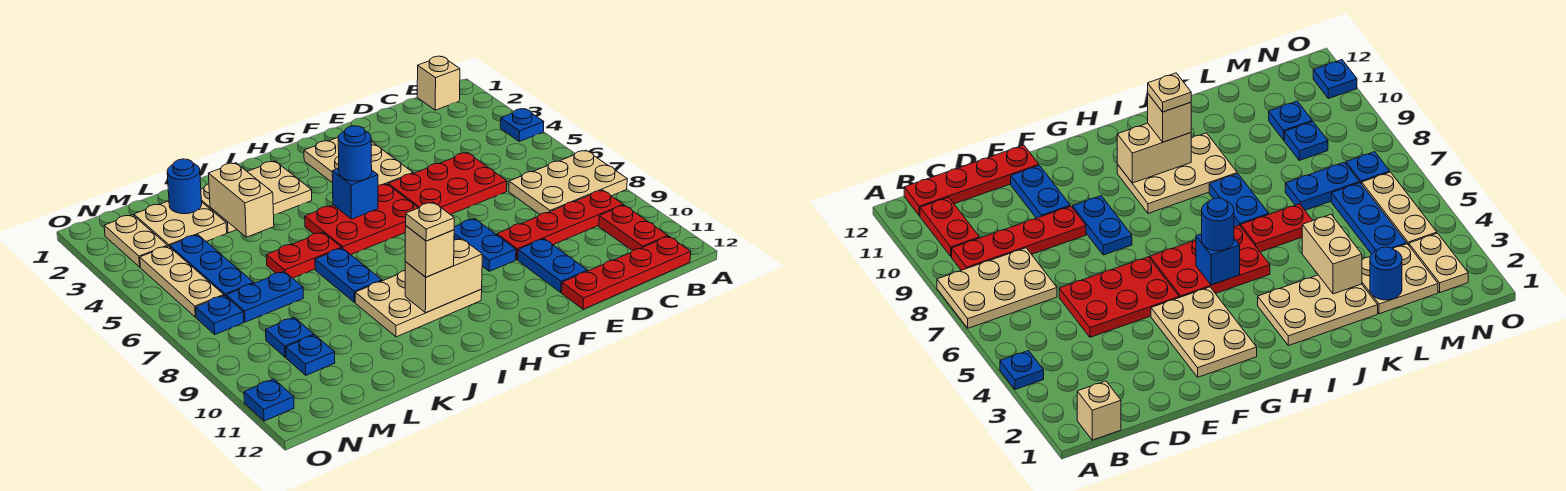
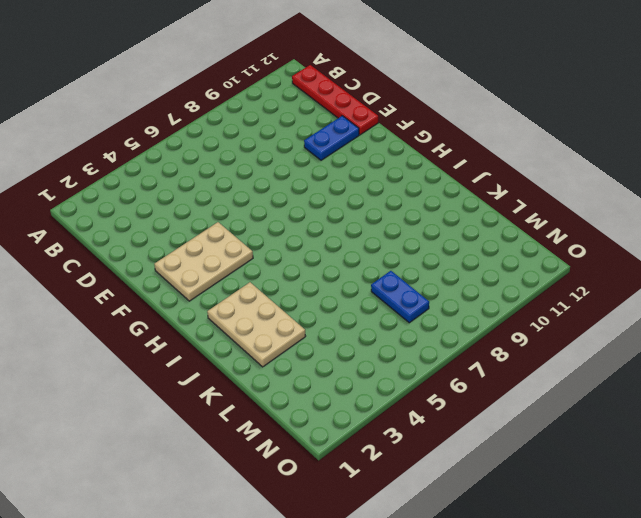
none -> blue plate A4 level 1
none -> tan plate A7:C8 level 1
none -> tan brick B1 level 1
none -> red plate B9:E9 level 1

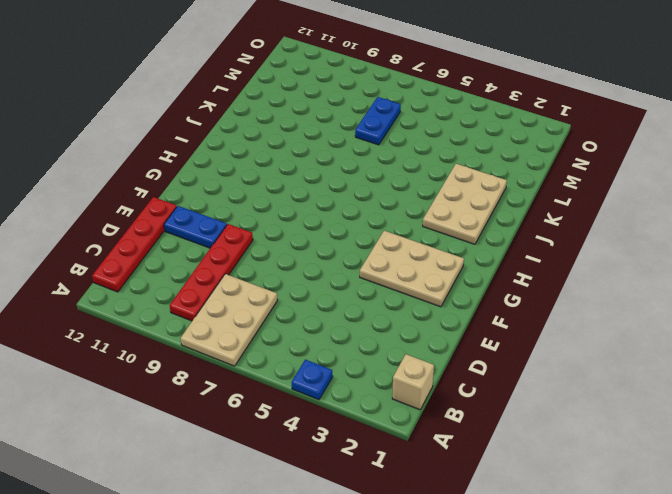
none -> red plate B10:B11 level 1
none -> red plate D5:F6 level 1
none -> blue plate F8:F9 level 1
none -> red plate G5:I6 level 1

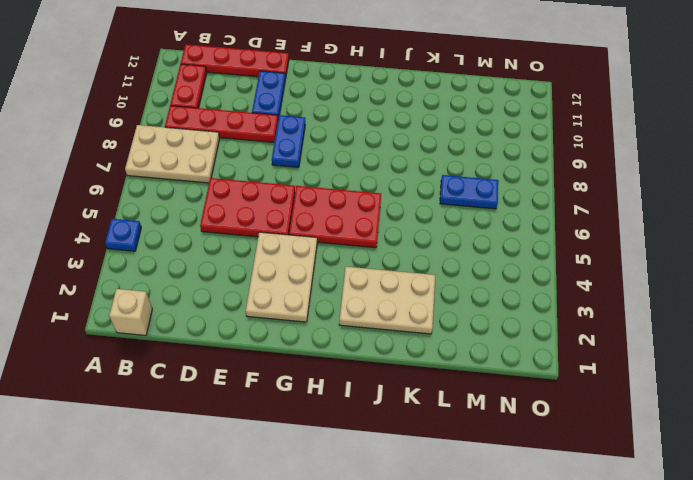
none -> tan plate H9:J10 level 1
none -> red plate J6:K6 level 1
none -> blue plate J7:J8 level 1
none -> tan plate L2:M3 level 1

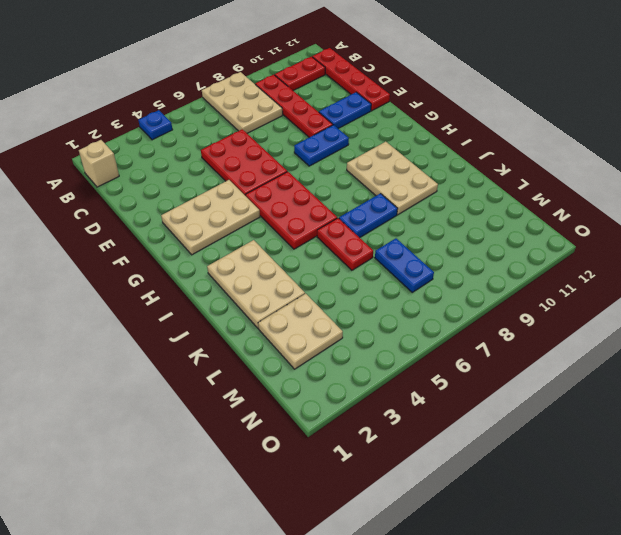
none -> blue plate M4:M6 level 1
none -> blue plate M9 level 1
none -> blue plate M10 level 1
none -> tan plate N2:N3 level 1

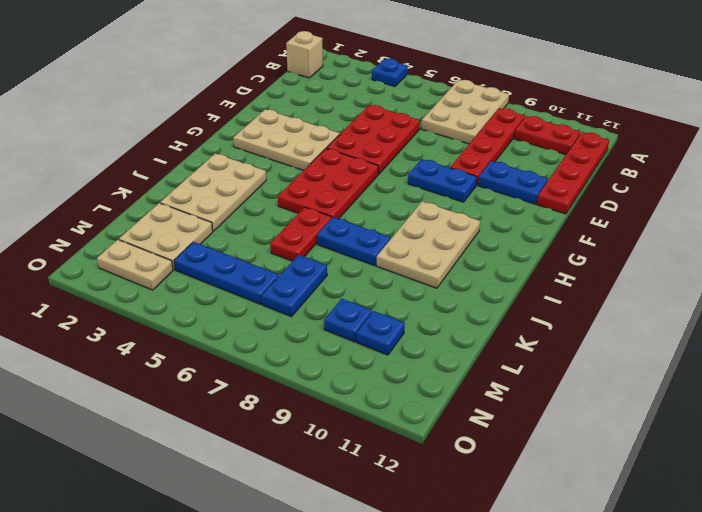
none -> tan plate N4:N6 level 1
none -> blue plate N7 level 1
none -> blue plate O11 level 1
none -> blue brick H5 level 2

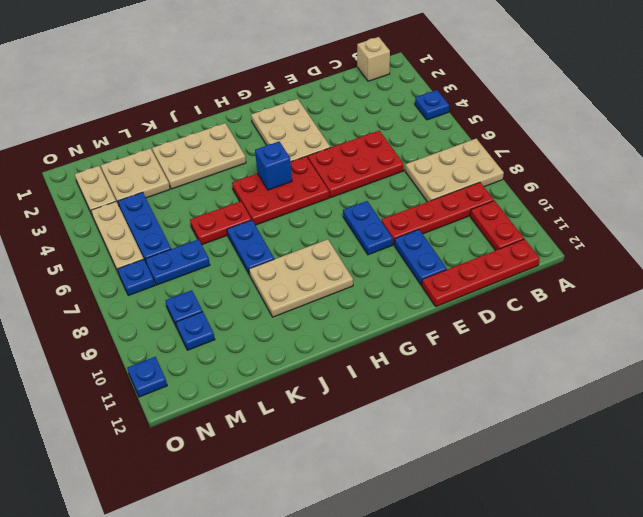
none -> tan brick H10:I10 level 2
none -> tan brick K3:K4 level 2
none -> blue round brick L2 level 2
none -> blue round brick H5 level 3

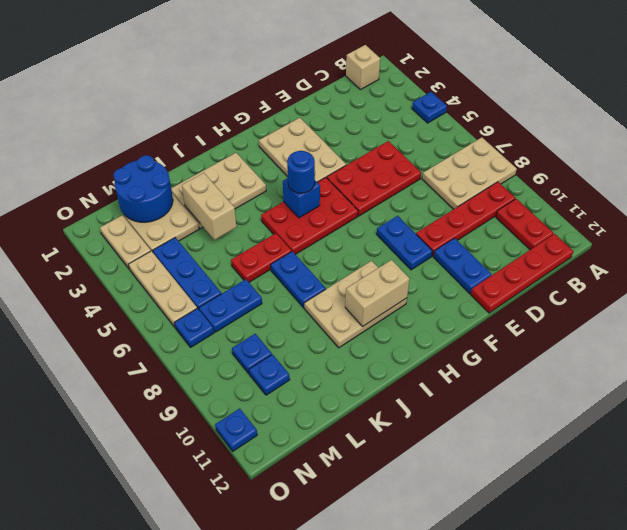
blue round brick L1:M2 level 2 -> blue round brick L2 level 2
none -> tan brick I10 level 3
none -> tan plate I10 level 4

